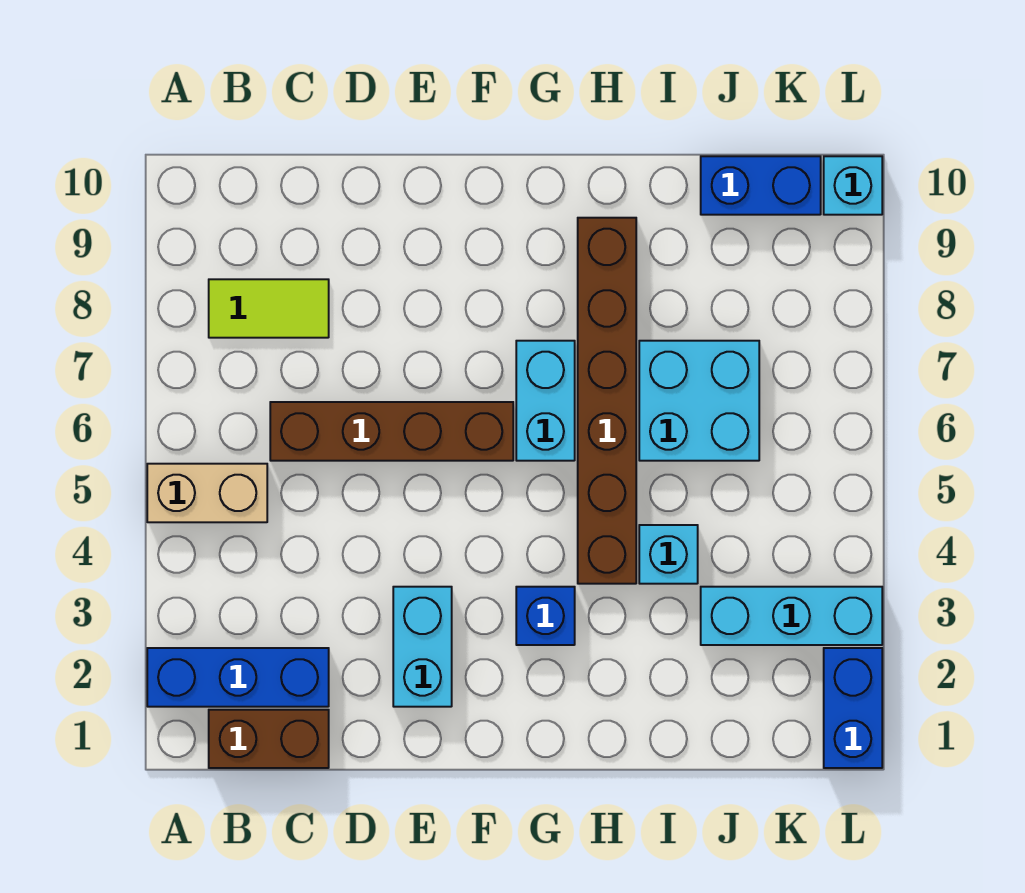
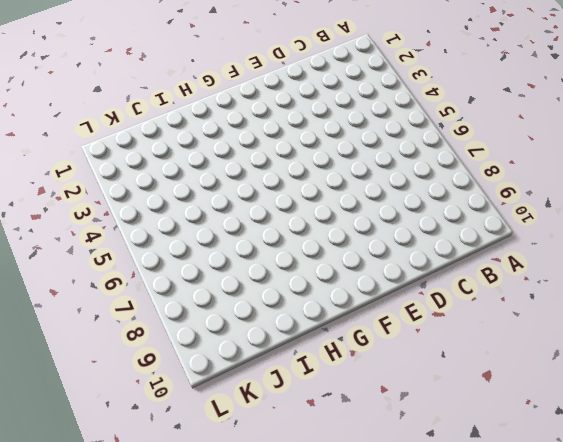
none -> blue brick A2:C2 level 1
none -> tan brick A5:B5 level 1
none -> brown brick B1:C1 level 1

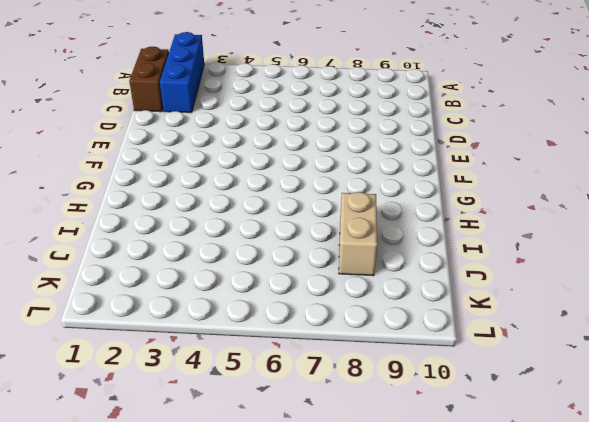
tan brick I8:J8 level 1 -> tan brick A5:B5 level 1
none -> lime tile B8:C8 level 1
none -> brown brick C6:F6 level 1
none -> cyan brick E2:E3 level 1

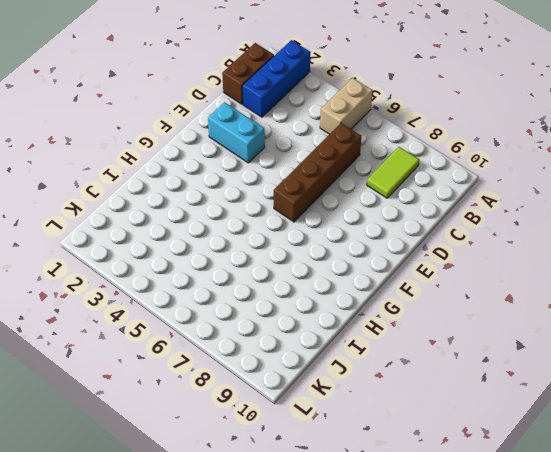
none -> blue brick G3 level 1
none -> cyan brick G6:G7 level 1
none -> brown brick H4:H9 level 1

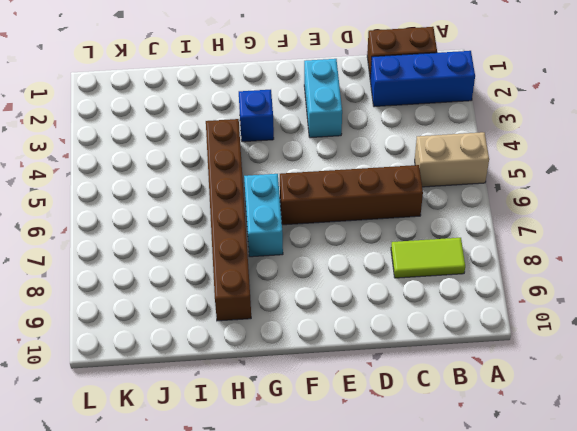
none -> cyan brick I4 level 1
none -> cyan brick I6:J7 level 1
none -> cyan brick J3:L3 level 1

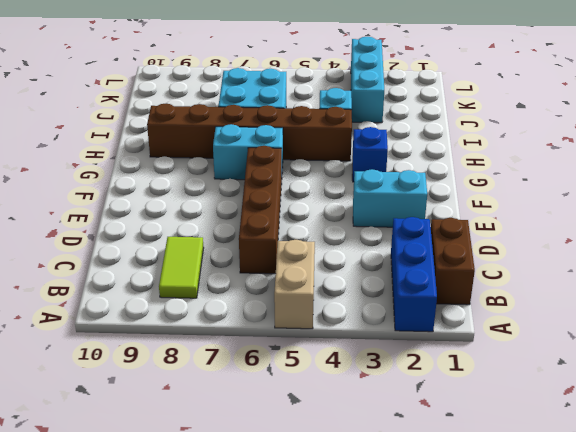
none -> blue brick J10:K10 level 1
none -> blue brick L1:L2 level 1
none -> cyan brick L10 level 1

